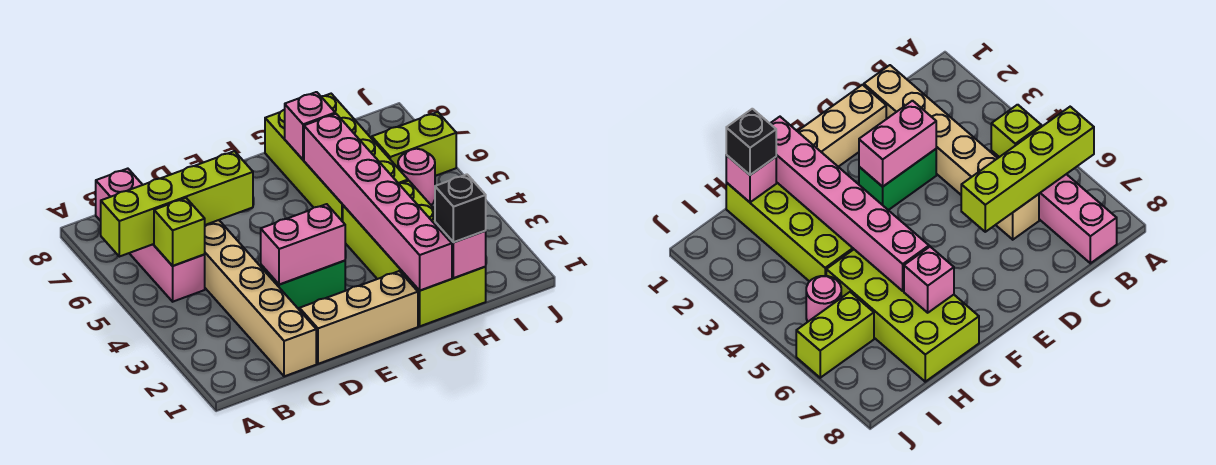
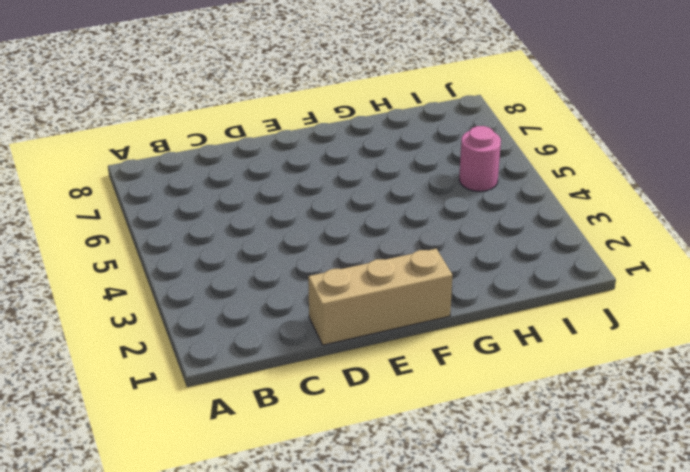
none -> pink brick B5:B8 level 1
none -> tan brick C1:C6 level 1
none -> green brick D3:E3 level 1

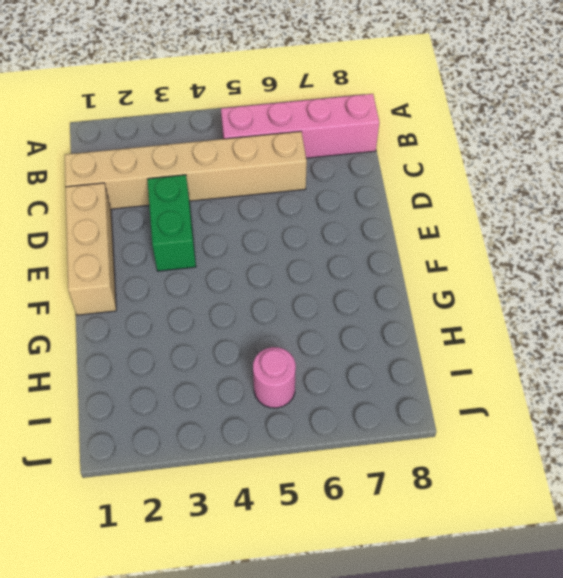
none -> lime brick G1:H4 level 1
none -> lime brick G5:H8 level 1
none -> lime brick I6:J6 level 1

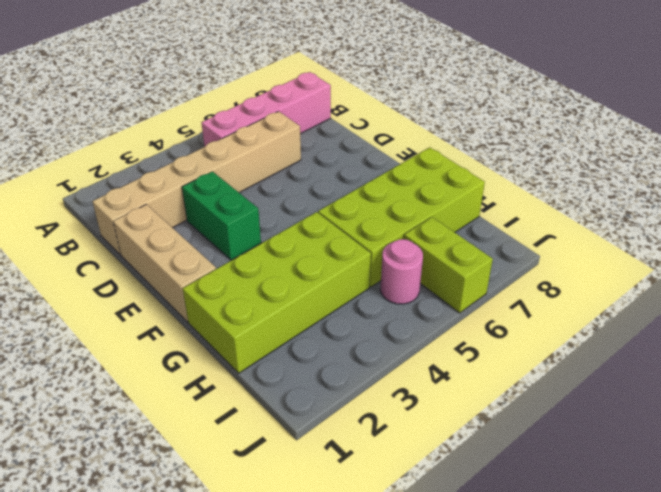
none -> lime brick A6:D6 level 2
none -> lime brick B5 level 2
none -> pink brick D3:E3 level 2

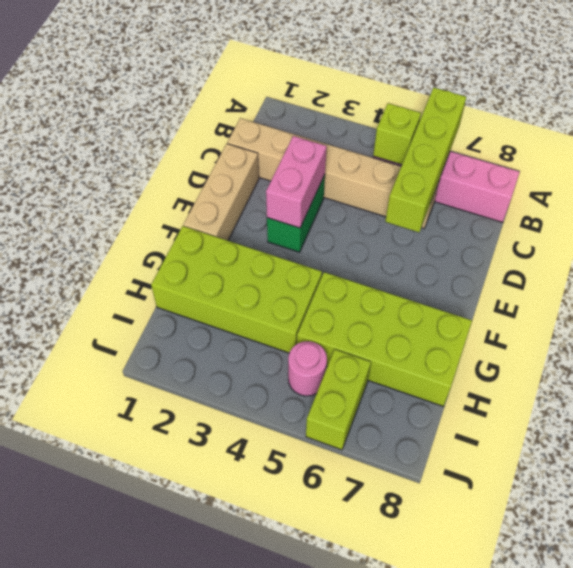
none -> pink brick G1:G6 level 2
none -> pink brick G7 level 2
none -> pink brick H1 level 2

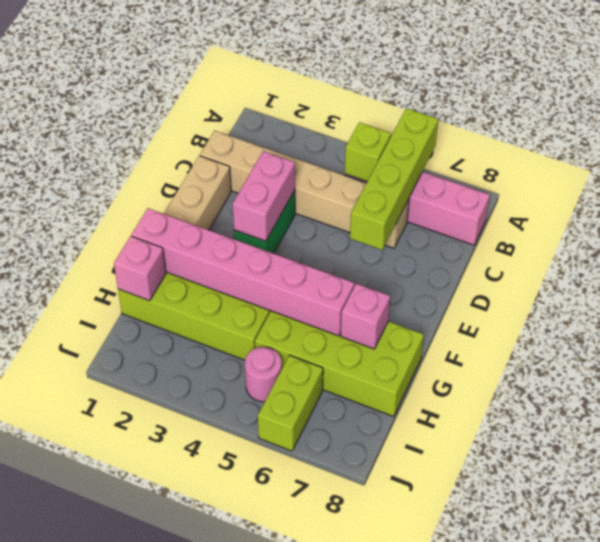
none -> black brick H1 level 3

